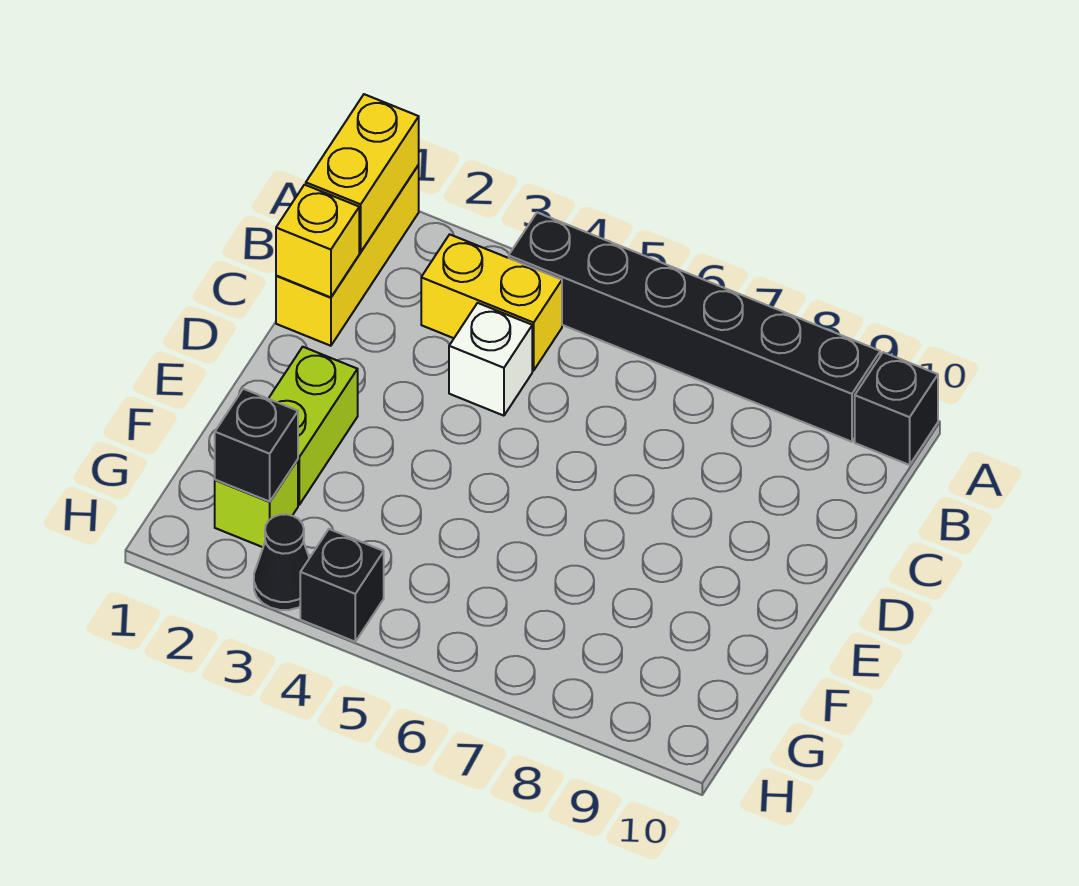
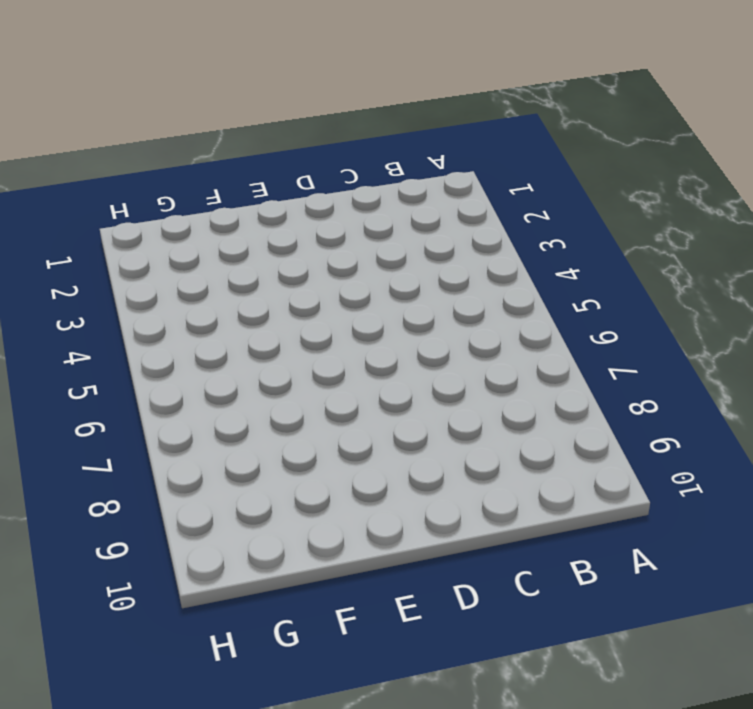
none -> yellow brick A1:C1 level 1
none -> black brick A4:A9 level 1
none -> black brick A10 level 1

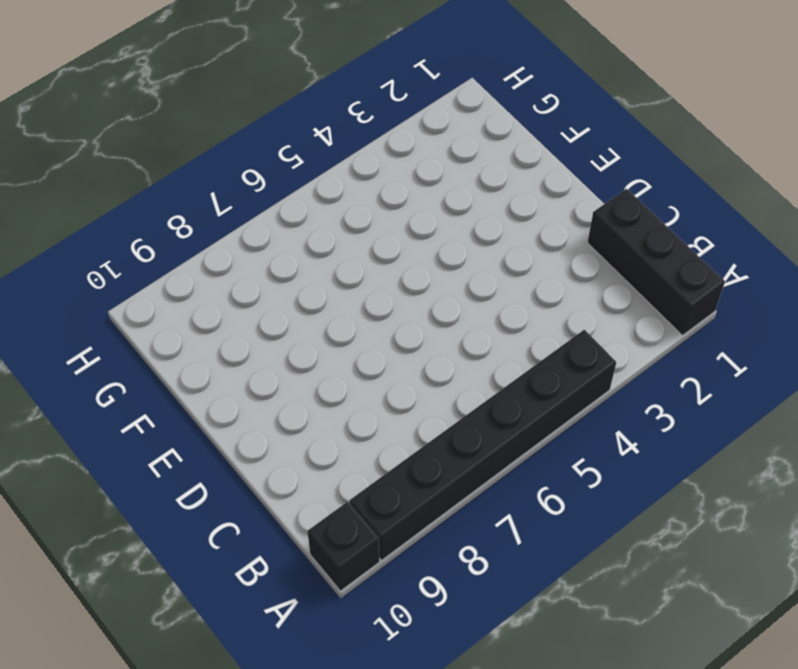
black brick A1:C1 level 1 -> yellow brick A1:C1 level 1
none -> yellow brick B3:B4 level 1
none -> white brick C4 level 1
none -> lime brick E2:F2 level 1

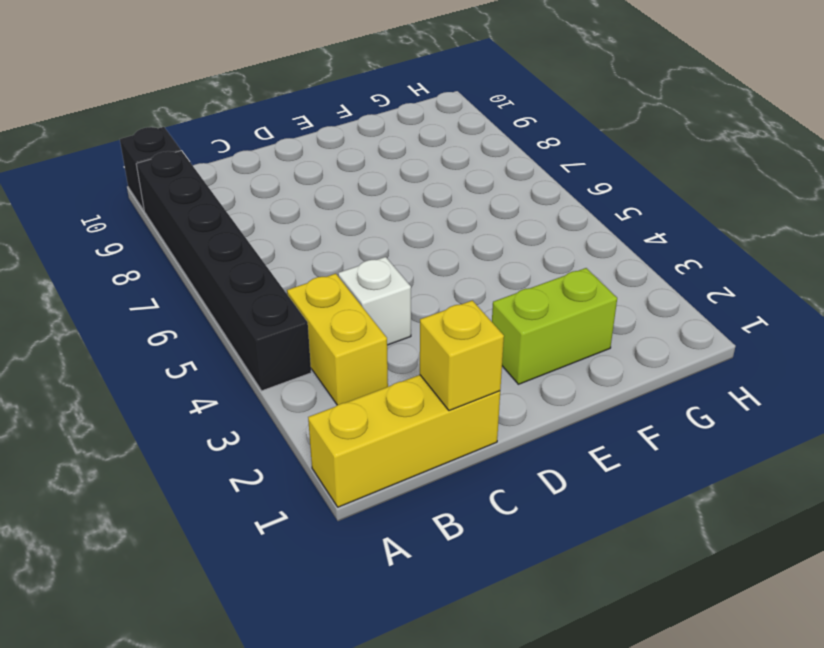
none -> lime brick G2 level 1
none -> black cone H3 level 1
none -> black brick H4 level 1

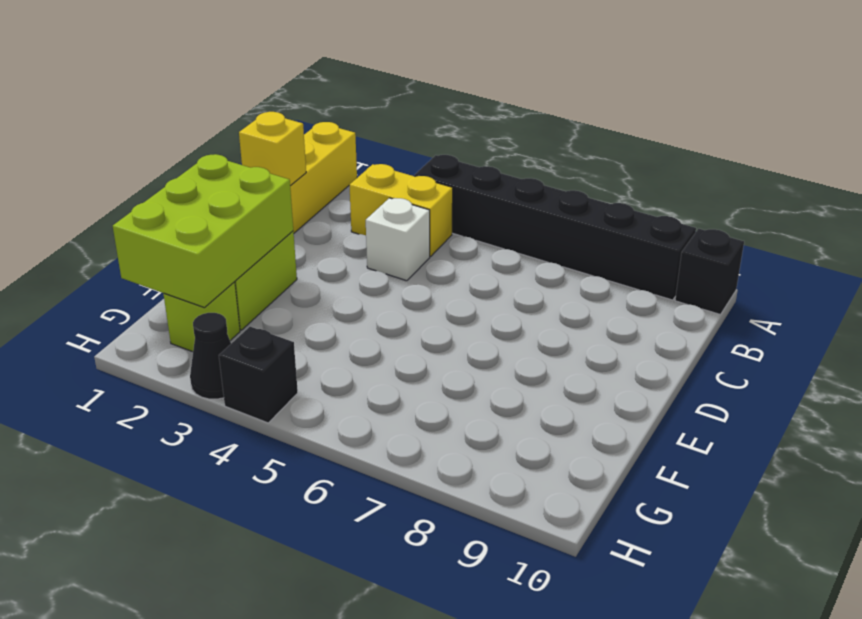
lime brick E1:G2 level 2 -> black brick G2 level 2
none -> yellow brick A1:B1 level 2

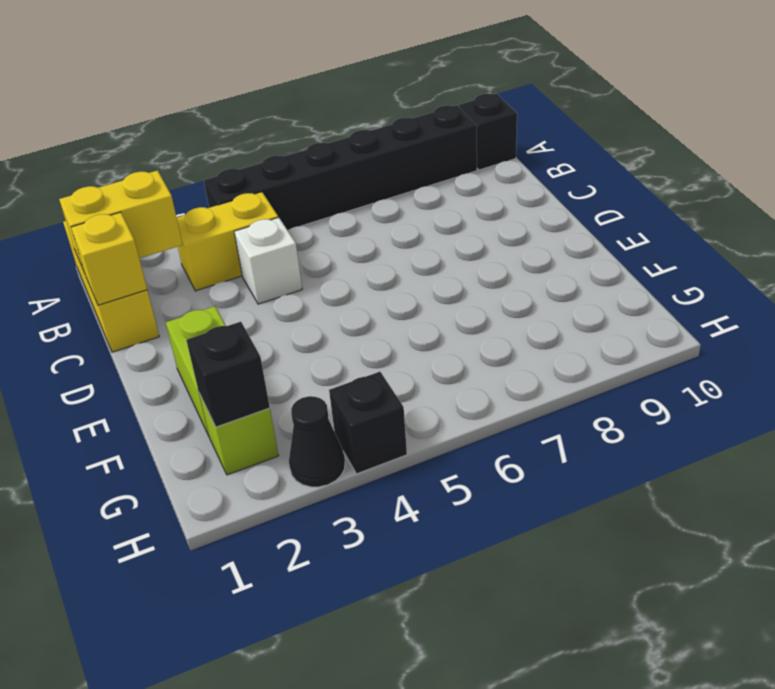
yellow brick B1:B2 level 2 -> yellow brick A1:B1 level 2

